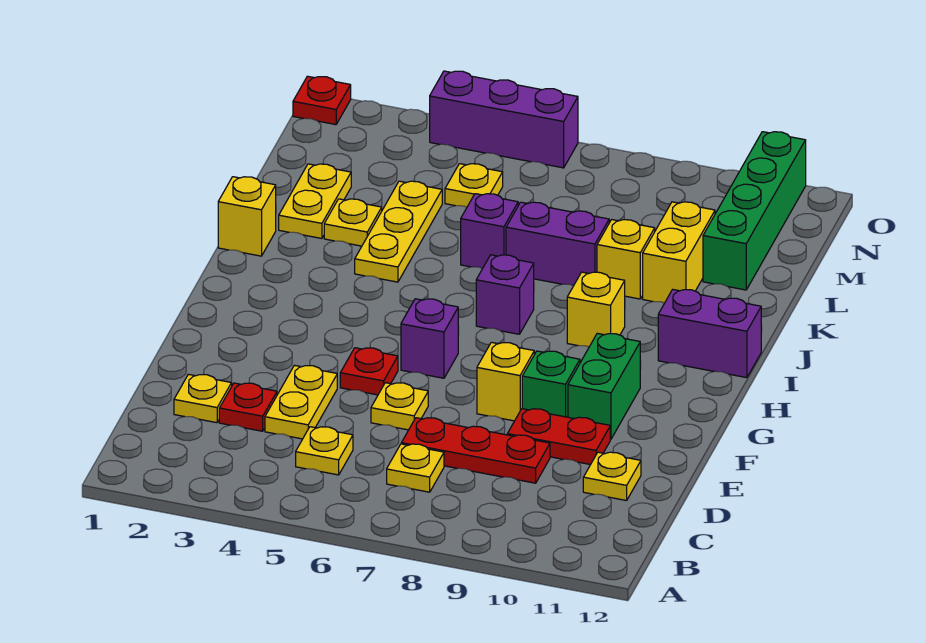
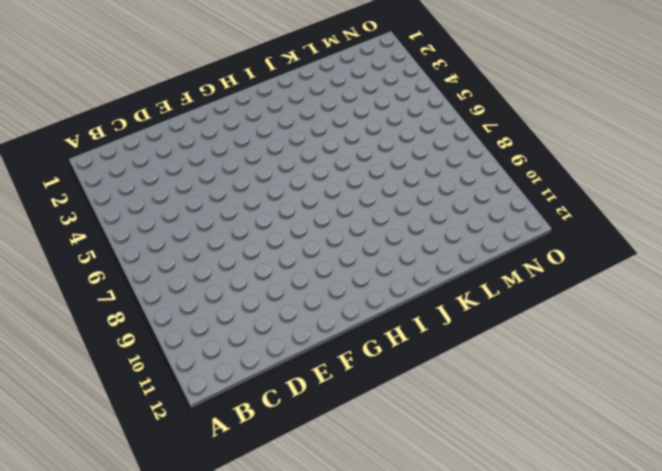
none -> yellow plate C5 level 1
none -> yellow plate C7 level 1
none -> yellow plate D2 level 1

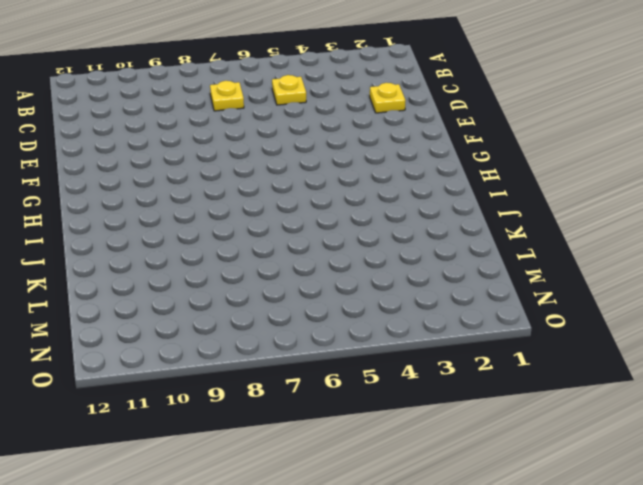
none -> red plate D3 level 1
none -> yellow plate D4:E4 level 1
none -> red plate D7:D9 level 1

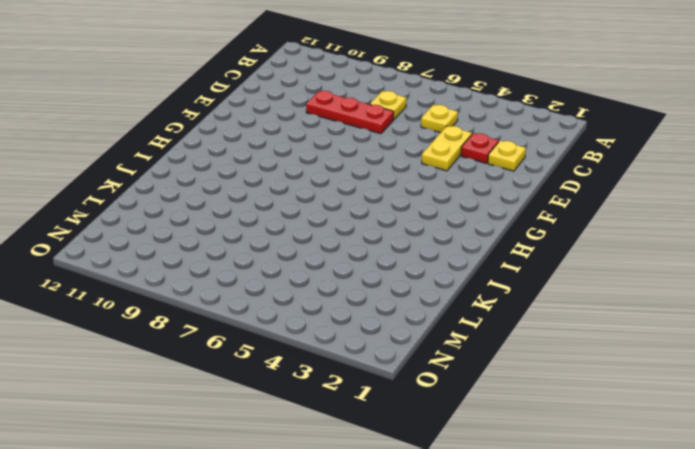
none -> yellow plate D11 level 1
none -> yellow plate E6 level 1
none -> red plate E9:E10 level 1

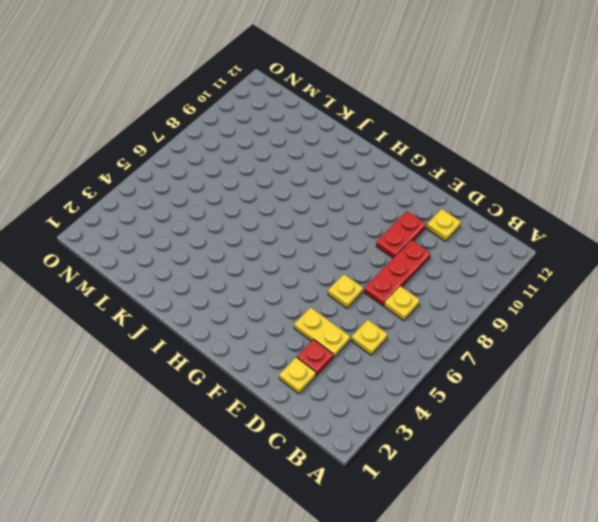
none -> red plate F5 level 1
none -> yellow brick F8 level 1
none -> green brick F9 level 1

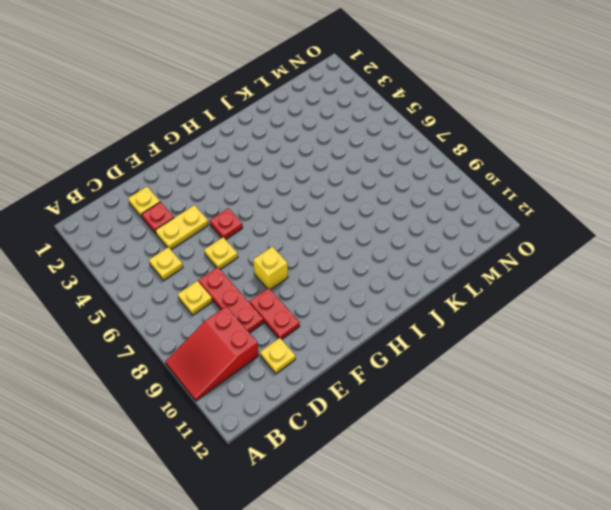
red slope A9:C10 level 1 top C -> none
none -> green brick F9 level 1
none -> green brick F10:G10 level 1
none -> purple brick G6 level 1

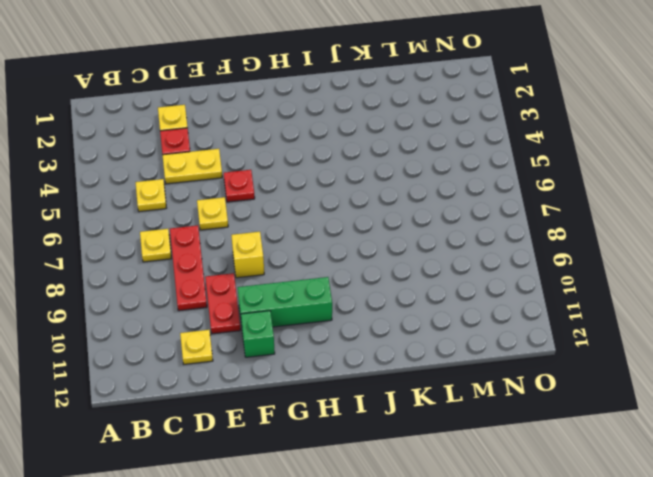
green brick F10:H10 level 1 -> green brick F10:G10 level 1
green brick F11 level 1 -> green brick F9 level 1
none -> purple brick G6 level 1
none -> purple brick I7 level 1
none -> yellow brick I9 level 1

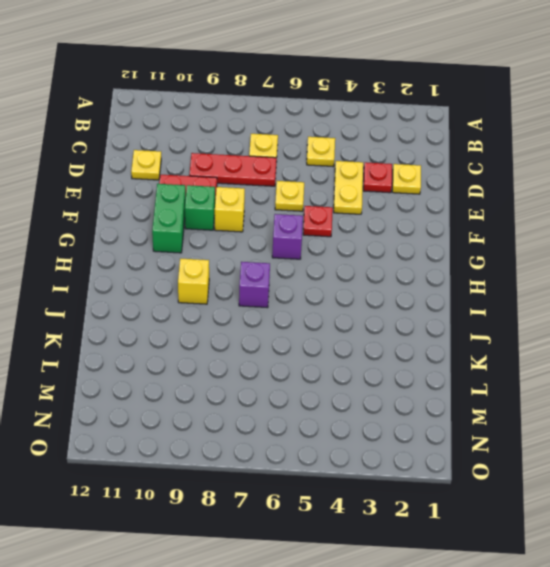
none -> purple brick I11:I12 level 1
none -> yellow brick J1 level 1
none -> yellow plate J4:L4 level 1

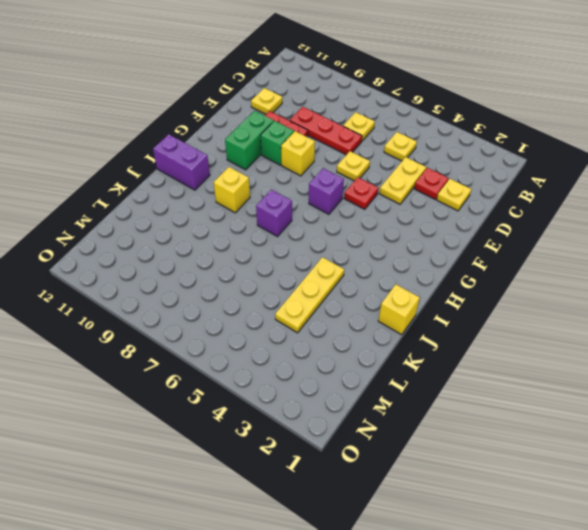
none -> yellow plate K2:L2 level 1
none -> yellow plate K3 level 1
none -> purple brick K6 level 1

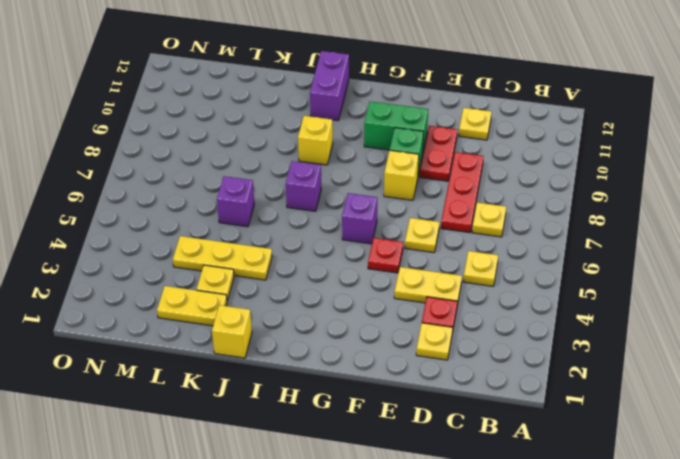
none -> purple brick K7:K8 level 1
none -> yellow brick K9 level 1
none -> yellow brick K10:L10 level 1

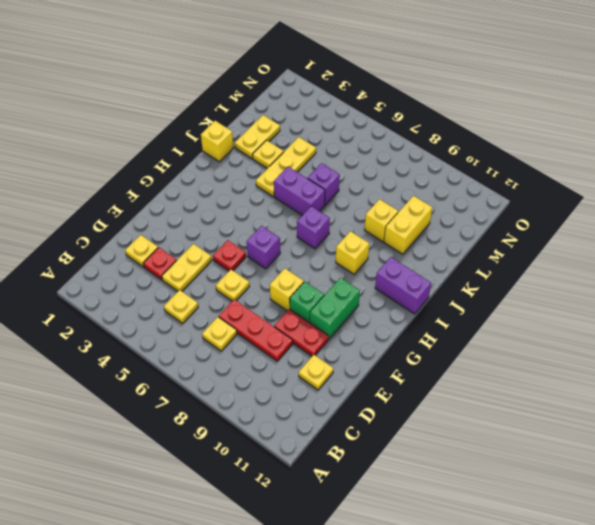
purple brick J5:J6 level 1 -> purple brick K7:K8 level 1
none -> green brick L11:O11 level 1
none -> yellow plate M5 level 1
none -> red plate O1 level 1

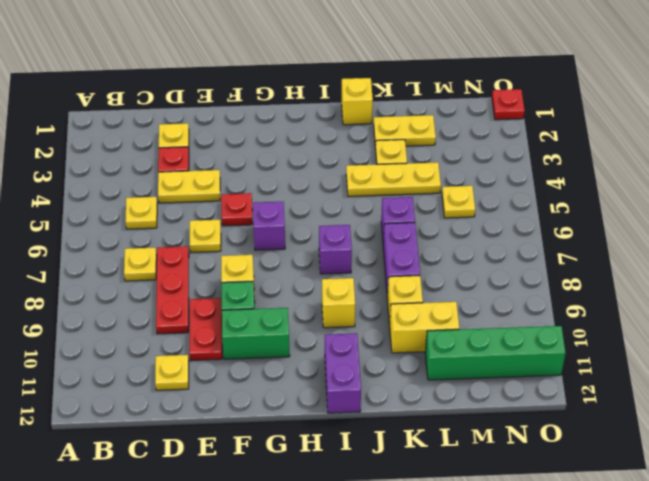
none -> purple brick O4:O6 level 1

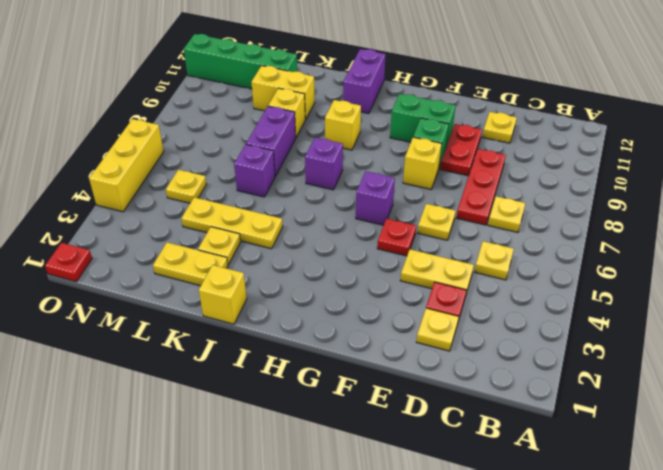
yellow brick O4:O6 level 1 -> purple brick O4:O6 level 1

